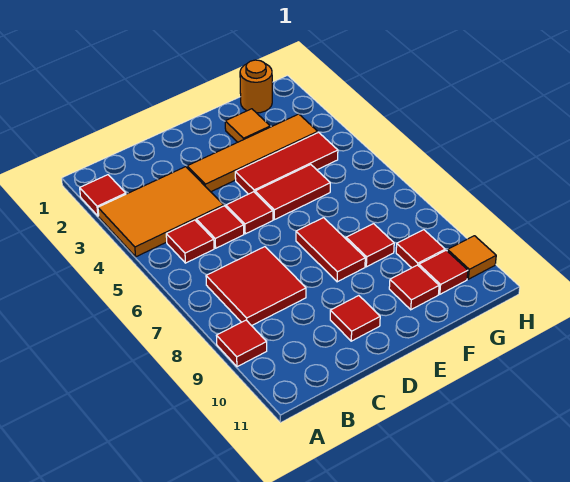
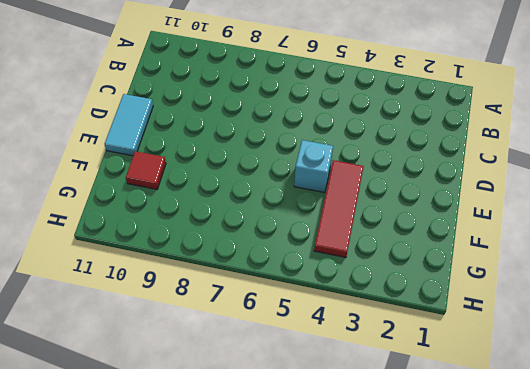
cyan tile D11:E11 level 1 -> none
cyan brick E5 level 1 -> red tile E5:F5 level 1
none -> red tile A2 level 1
none -> orange tile A3:C4 level 1
none -> red tile A9 level 1

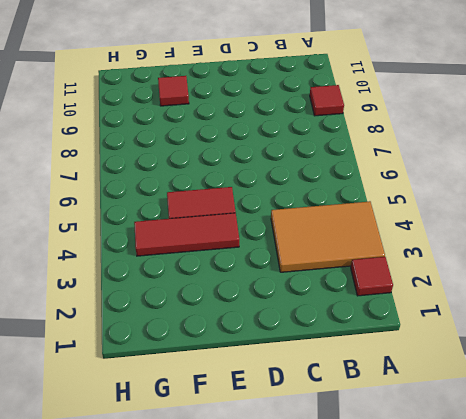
none -> red tile B5 level 1
none -> red tile B7:C8 level 1
none -> red tile C5 level 1

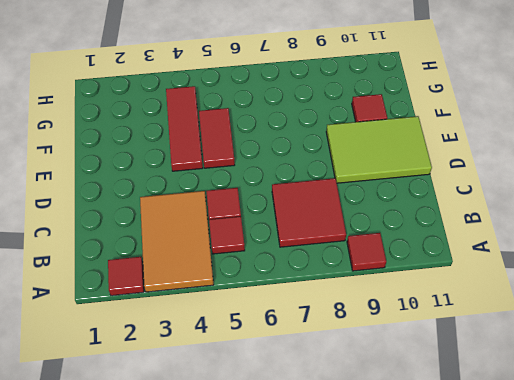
lime tile D9:E11 level 1 -> red tile D10 level 1
none -> orange tile D3:G3 level 1
none -> red tile D5 level 1
none -> red tile E7:E8 level 1

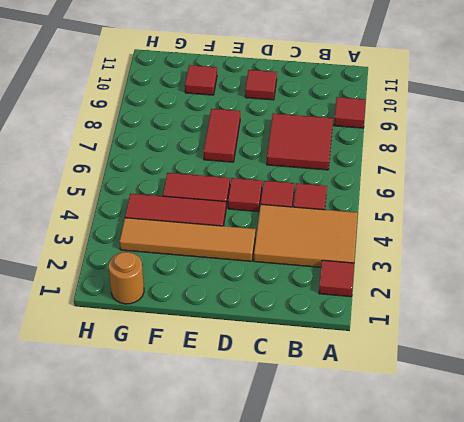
none -> orange tile F2 level 1
none -> red tile F8 level 1
none -> red tile G9 level 1

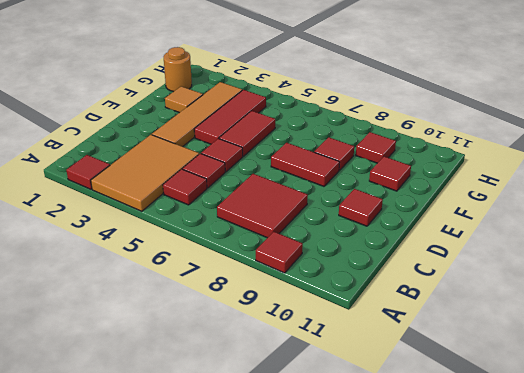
none -> red tile G10 level 1
none -> orange tile H10 level 1

